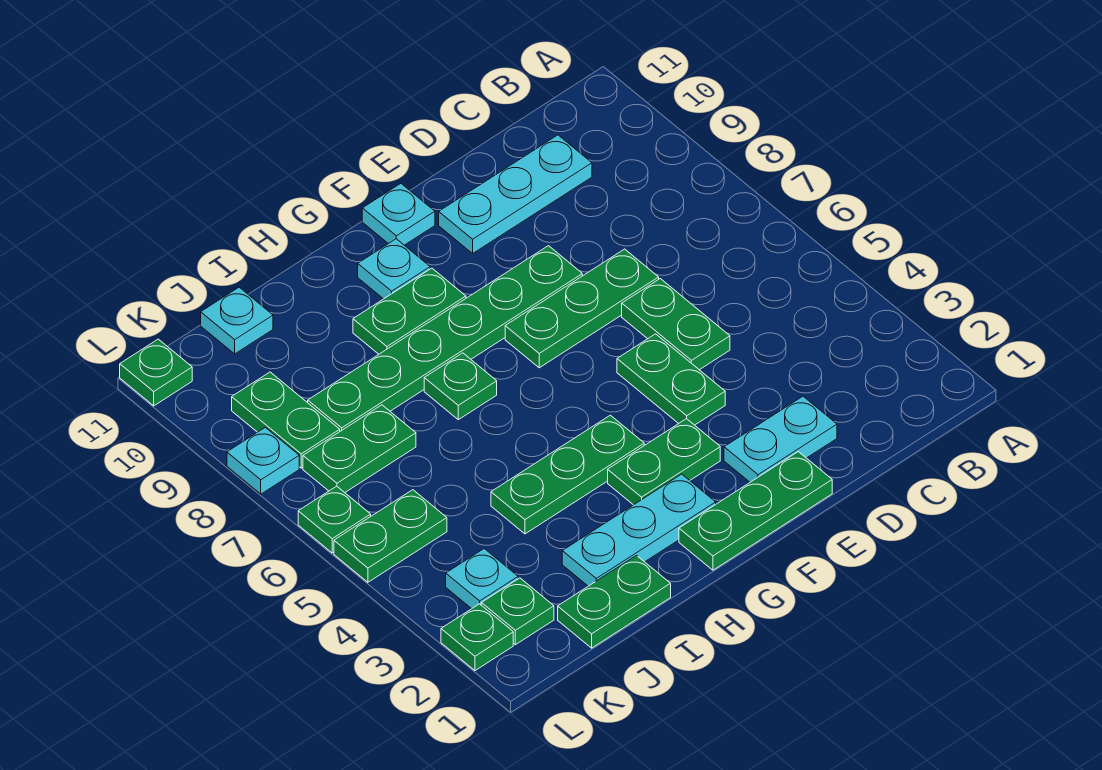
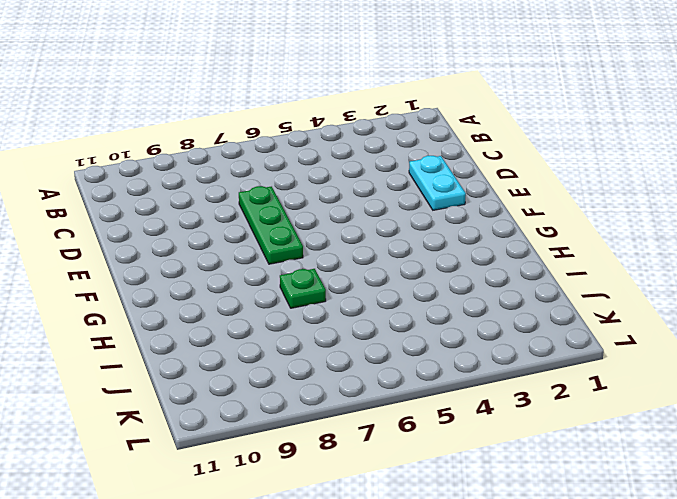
none -> cyan plate C10:E10 level 1
none -> green plate D5:D6 level 1
none -> green plate E1:G1 level 1

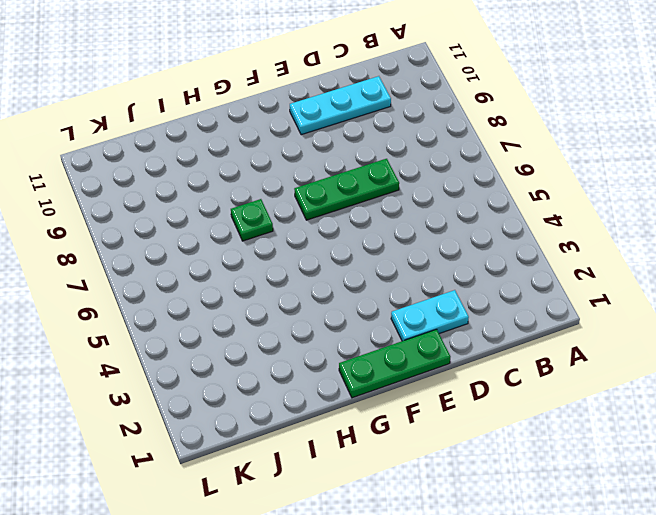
none -> green plate D5:D6 level 1
none -> green plate E4:E5 level 1
none -> green plate E8:J8 level 1

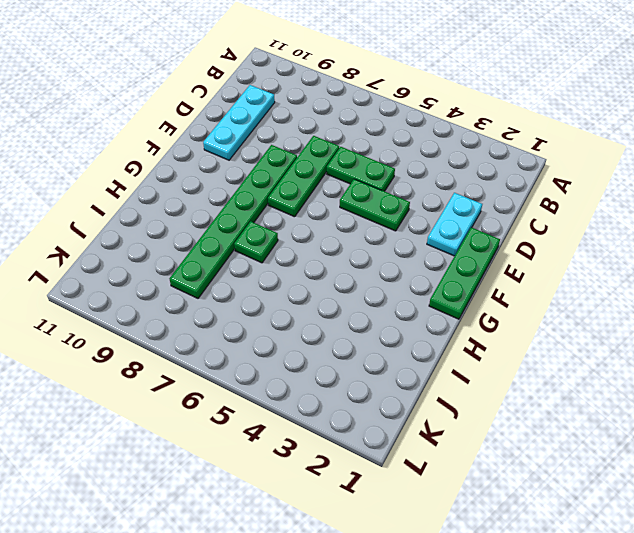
none -> green plate F3:G3 level 1
none -> cyan plate F11 level 1
none -> cyan plate G2:I2 level 1

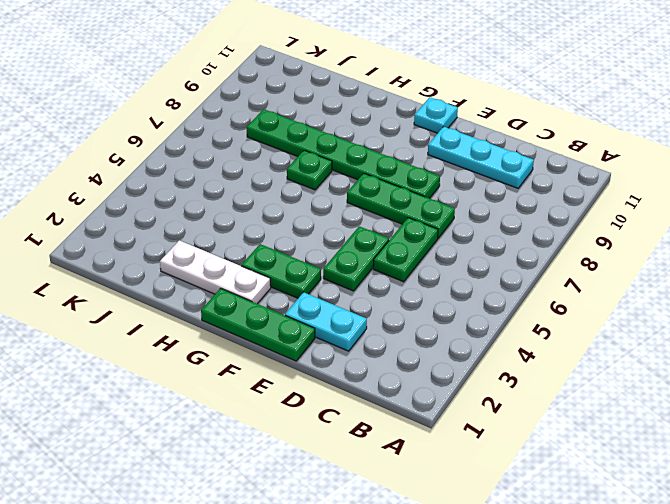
white plate G2:I2 level 1 -> cyan plate G2:I2 level 1
none -> green plate G4:I4 level 1
none -> green plate G9:H9 level 1
none -> cyan plate G10 level 1

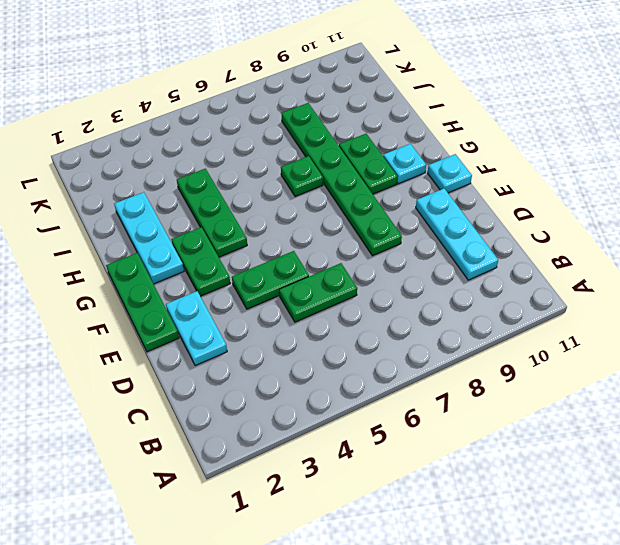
none -> green plate D7:F7 level 1
none -> green plate I1:J1 level 1
none -> green plate J7:K7 level 1

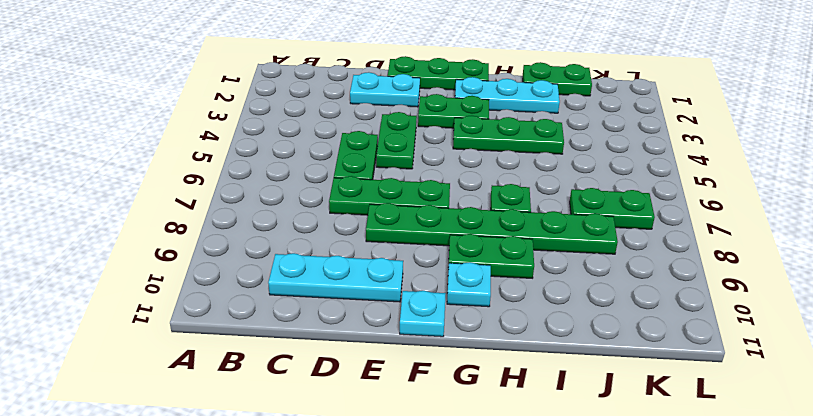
none -> cyan plate J11 level 1
none -> green plate K2 level 1
none -> cyan plate K3 level 1

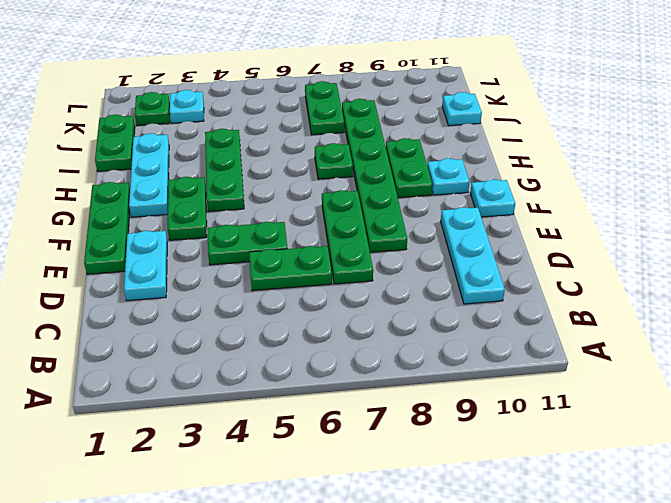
none -> green plate K5:L5 level 1
none -> green plate K8:K9 level 1
none -> green plate L2 level 1

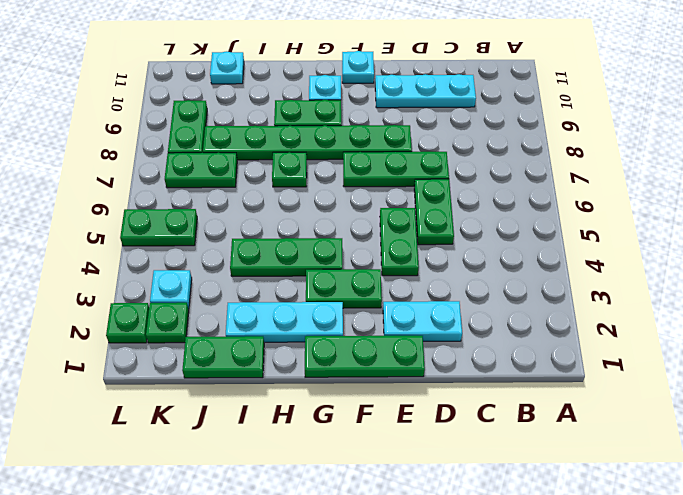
none -> green plate L6 level 1
none -> cyan plate L8 level 1
none -> green plate L11 level 1

